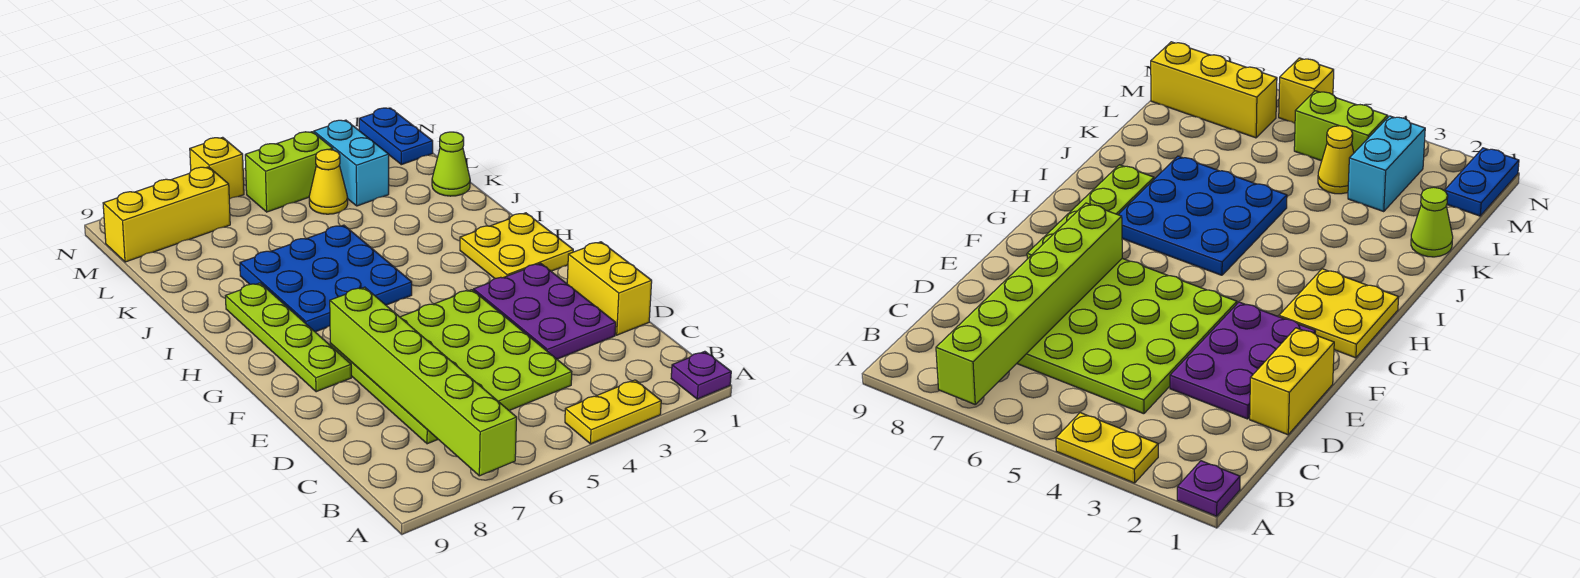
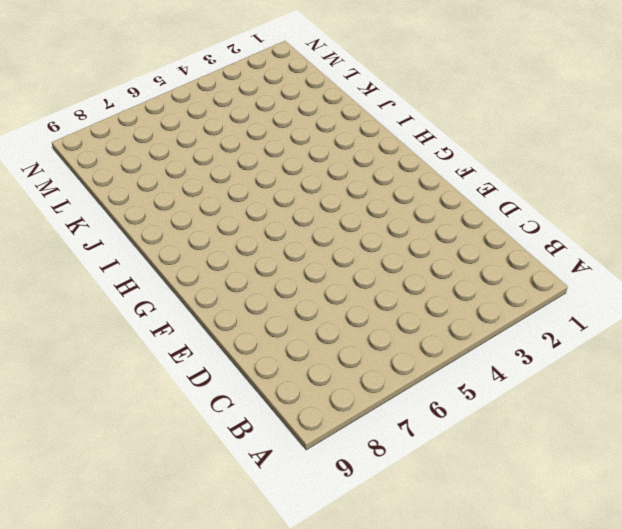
none -> purple plate A1 level 1
none -> yellow plate A3:A4 level 1
none -> lime plate C4:F7 level 1

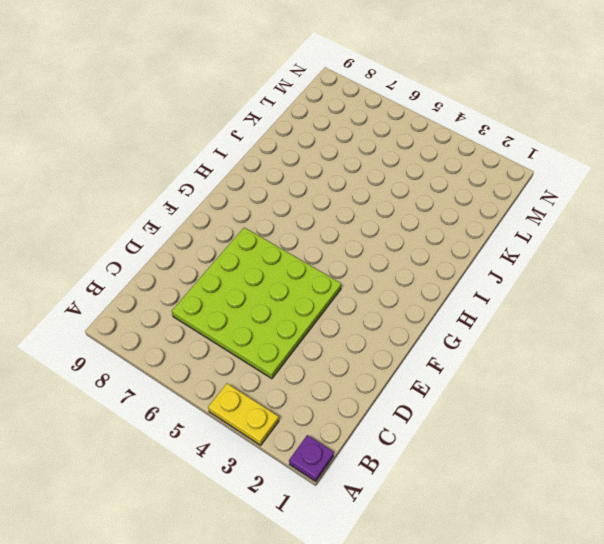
none -> yellow brick D1:E1 level 1
none -> purple plate D2:F3 level 1
none -> lime plate F8:I8 level 1

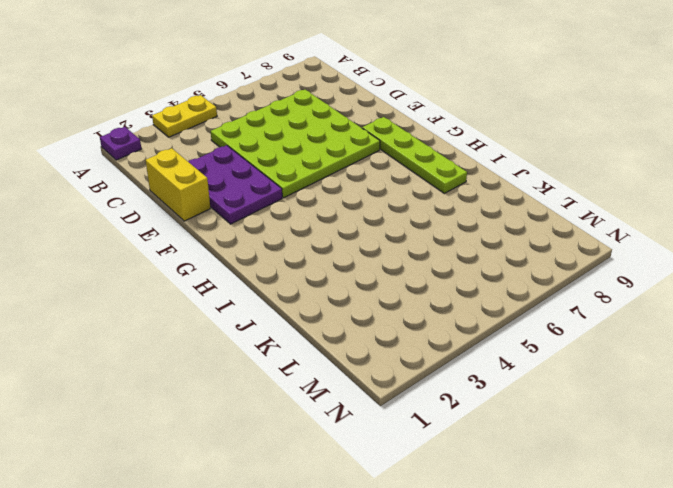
none -> yellow plate G1:H2 level 1
none -> blue plate H5:J7 level 1
none -> lime cone K1 level 1

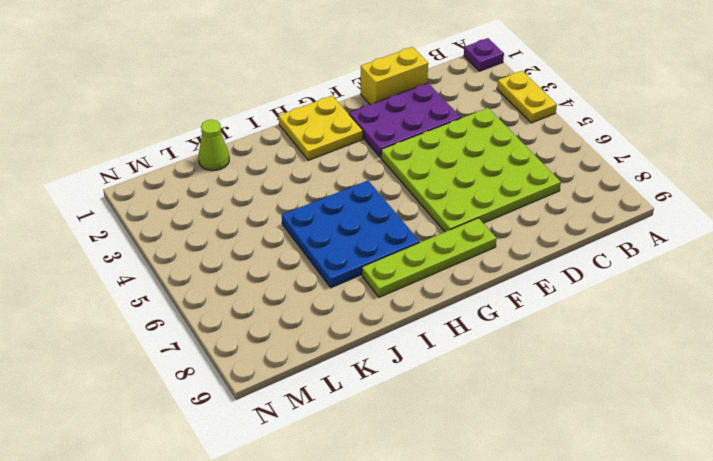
none -> cyan brick L3:M3 level 1
none -> yellow cone L4 level 1
none -> blue plate M1:N1 level 1

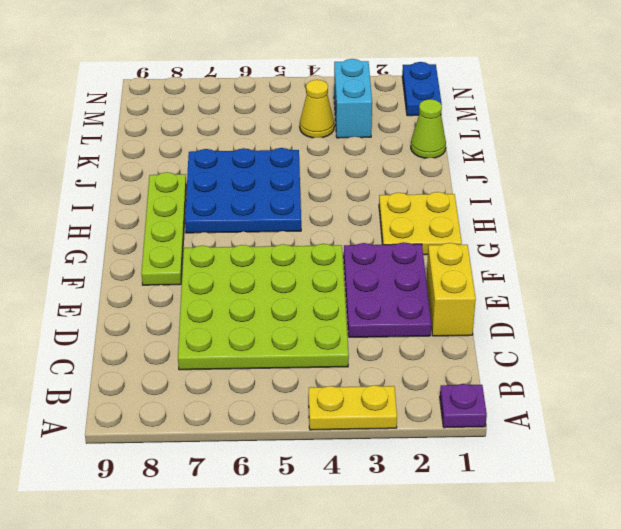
none -> lime brick M4:M5 level 1
none -> yellow brick M7:M9 level 1
none -> yellow brick N6 level 1

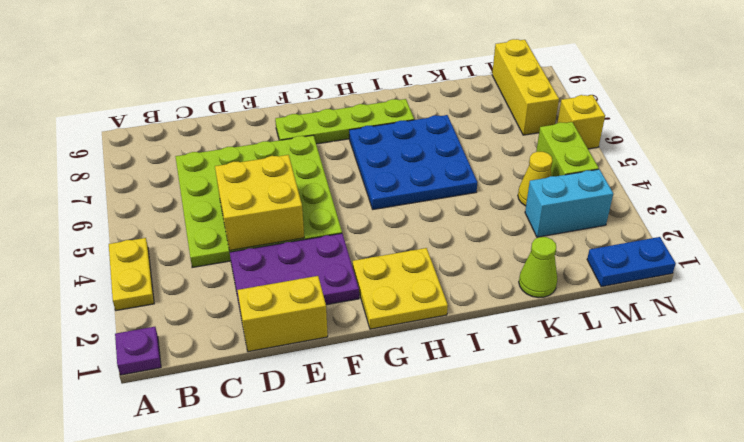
yellow brick D4:E5 level 2 -> none
none -> lime brick A7:F7 level 2

